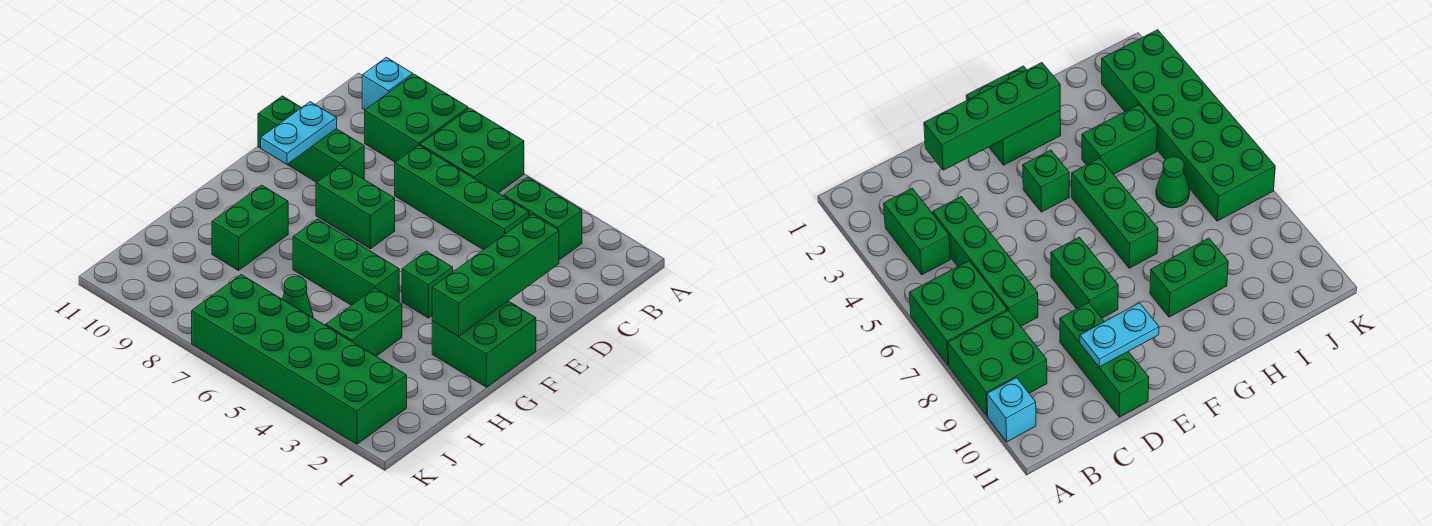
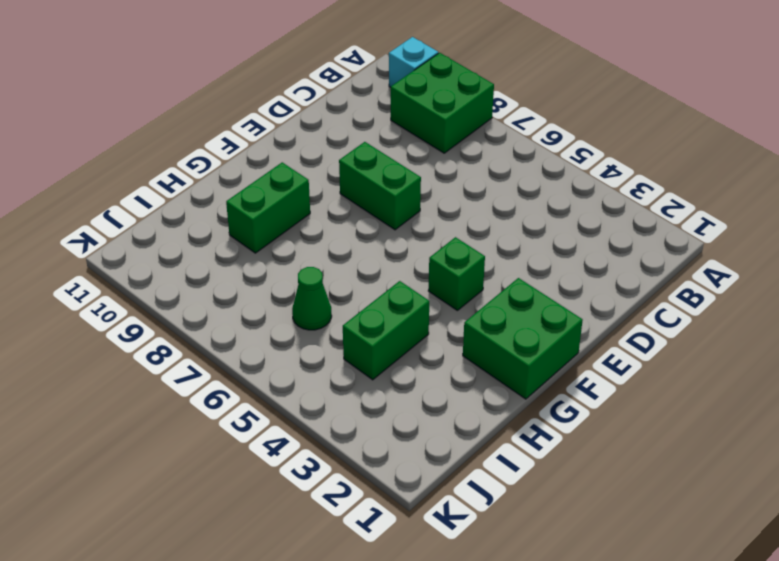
none -> green brick A6:B7 level 1
none -> green brick B3:B4 level 1
none -> green brick C4:C7 level 1

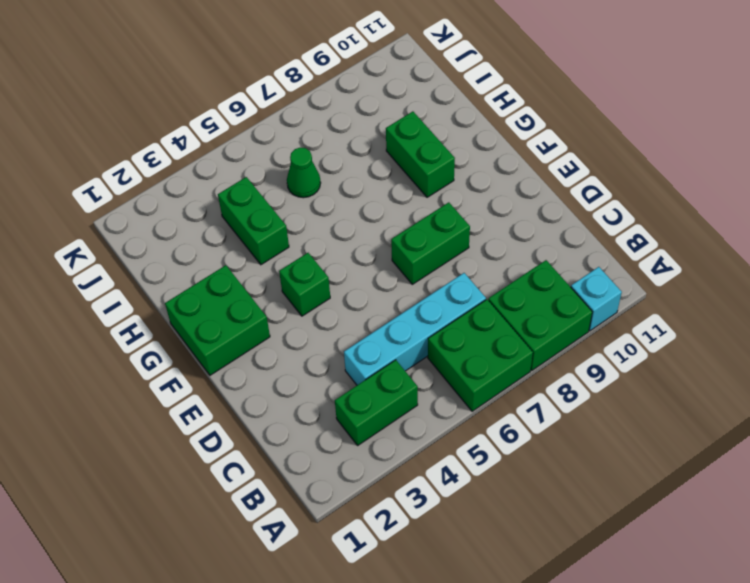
cyan brick C4:C7 level 1 -> green brick C4:C7 level 1
none -> green brick D9:D11 level 1
none -> green brick G5:G7 level 1
none -> green brick J2:K7 level 1

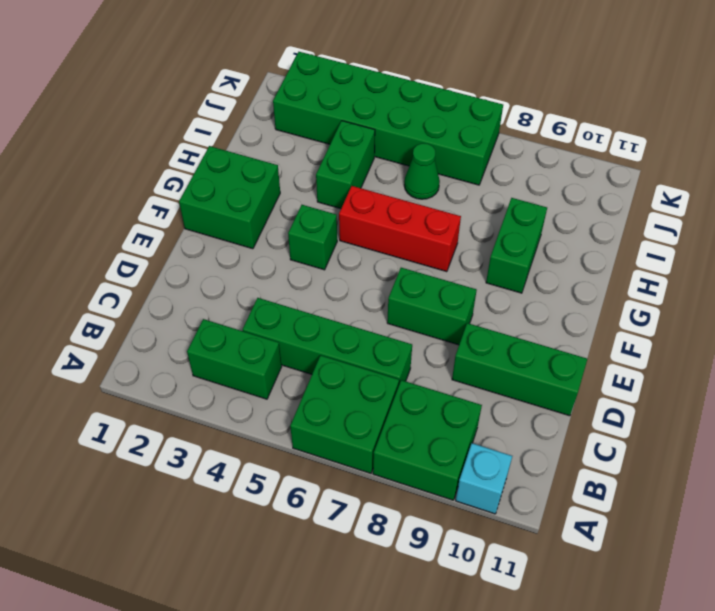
red brick G5:G7 level 1 -> green brick G5:G7 level 1
none -> green brick D2:G2 level 2
none -> cyan plate D10:E10 level 2

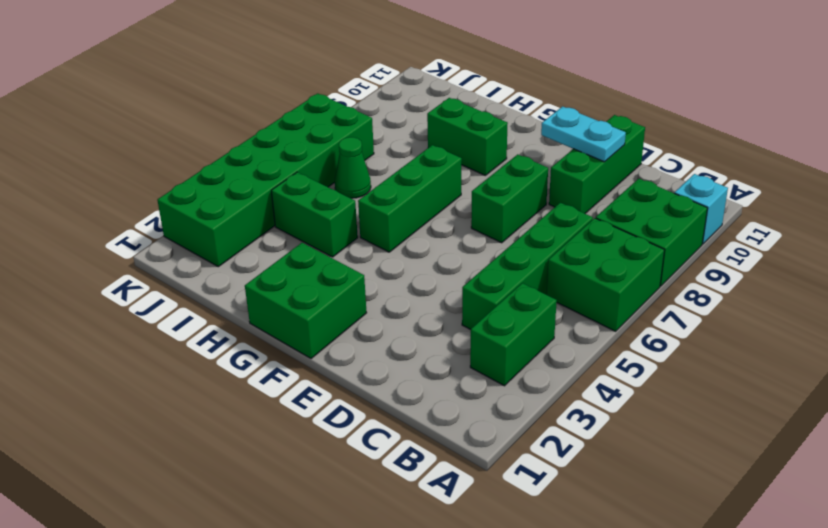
none -> green brick F4 level 1
none -> green brick D2:G2 level 2

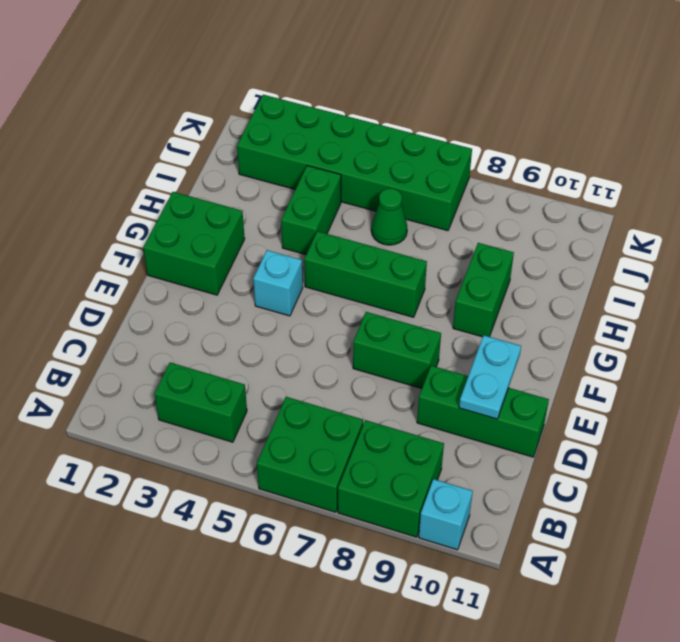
cyan brick F4 level 1 -> green brick F4 level 1
none -> green brick C4:C7 level 1
none -> green brick D2:G2 level 2

